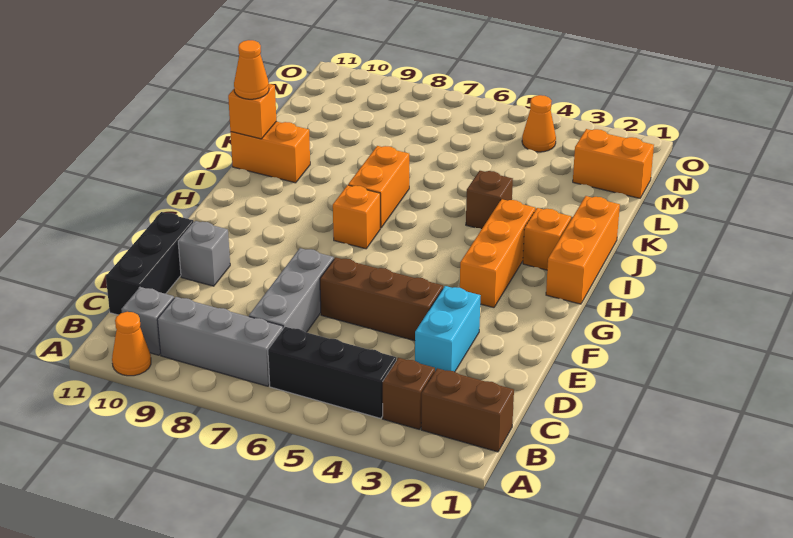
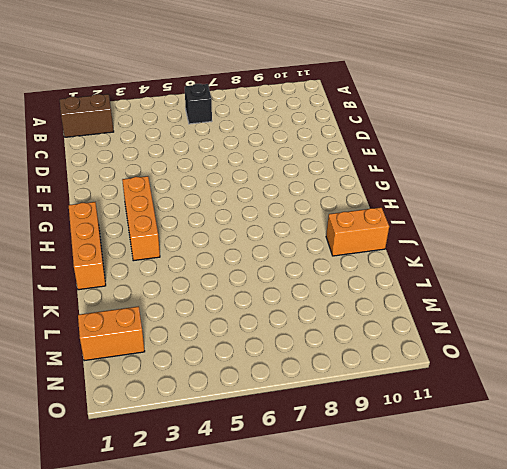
black brick B6 level 1 -> black brick B4:B6 level 1
none -> orange cone A10 level 1
none -> brown brick B3 level 1
none -> grey brick B7:B9 level 1

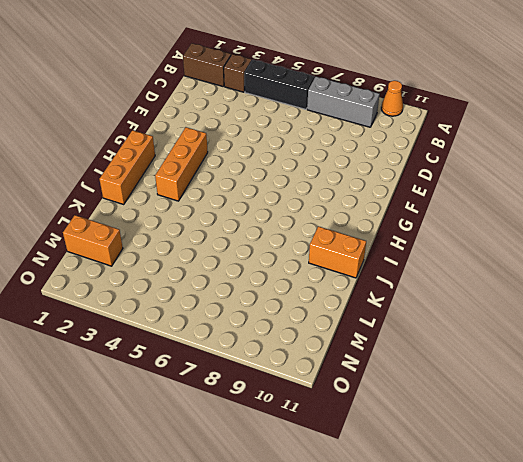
none -> grey brick B10 level 1
none -> grey brick C7:E7 level 1
none -> black brick C11:E11 level 1

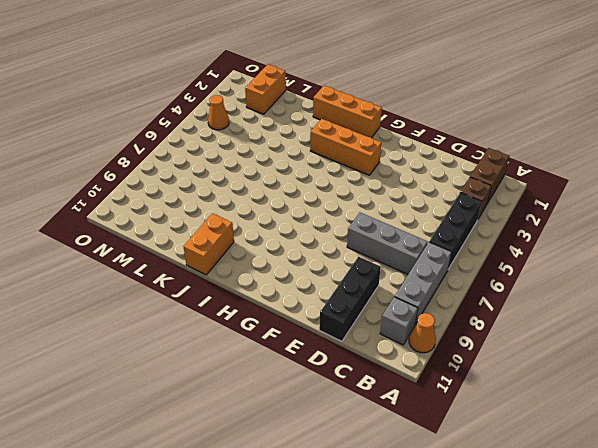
black brick D9:D11 level 1 -> black brick C11:E11 level 1
none -> cyan brick D3:E3 level 1
none -> brown brick E4:E6 level 1
none -> grey brick E10 level 1

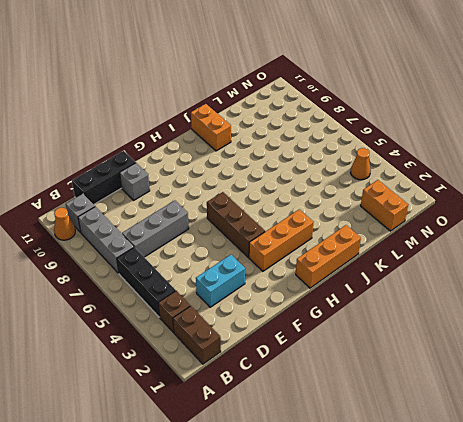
brown brick G4:G6 level 1 -> brown brick E4:E6 level 1
none -> orange brick H7 level 1
none -> orange brick I2 level 1
none -> orange brick I7:J7 level 1

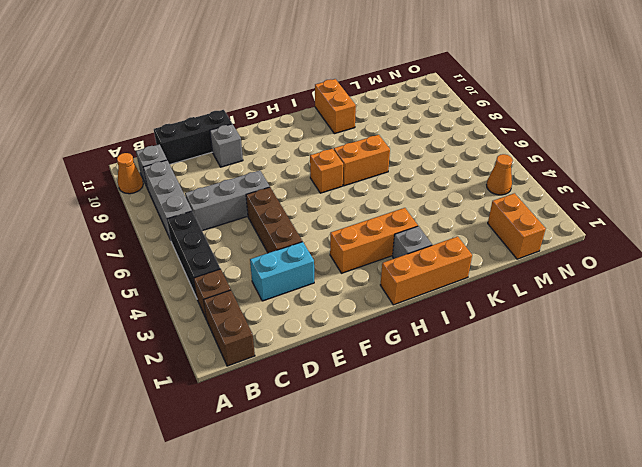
grey brick I2 level 1 -> orange brick I2 level 1
none -> brown brick J4 level 1
none -> orange brick J11 level 2
none -> orange cone J11 level 3

